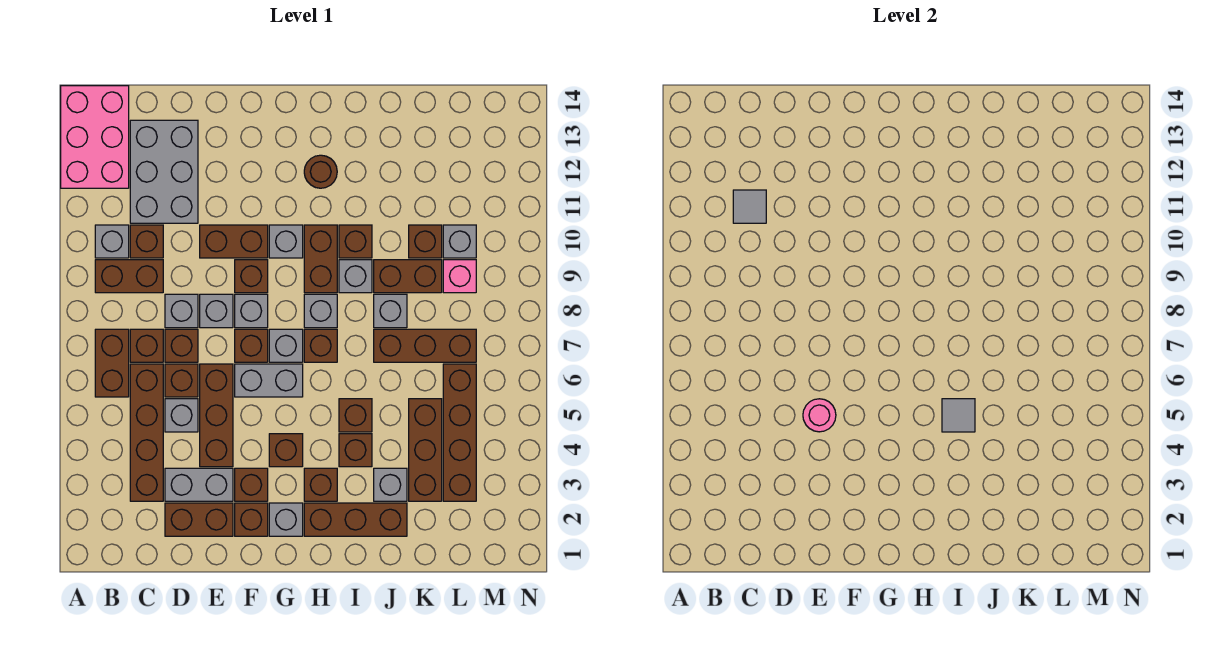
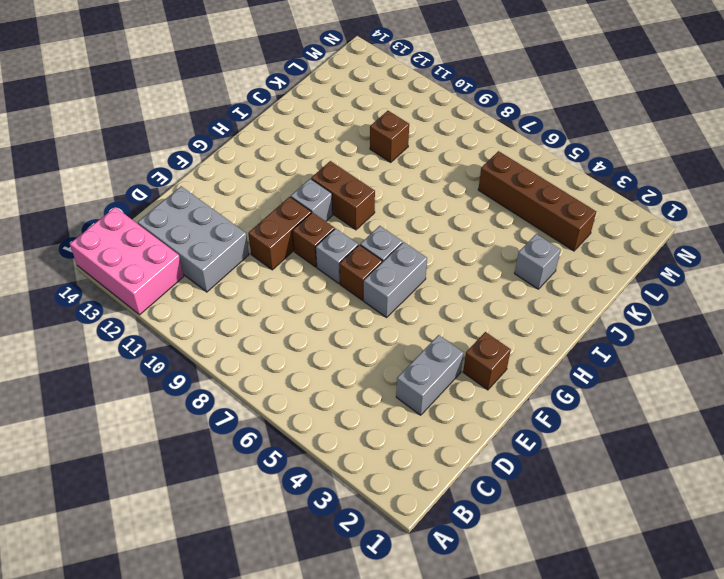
none -> brown brick B6:B7 level 1
none -> brown brick B9:C9 level 1
none -> grey brick B10 level 1
none -> brown brick C3:C6 level 1

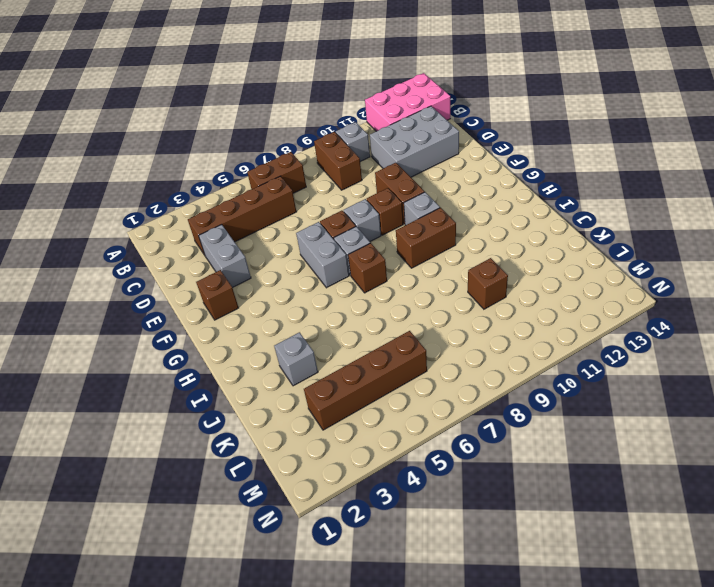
none -> brown brick C7 level 1
none -> brown brick C10 level 1
none -> brown brick D2:E2 level 1
none -> grey brick D5 level 1

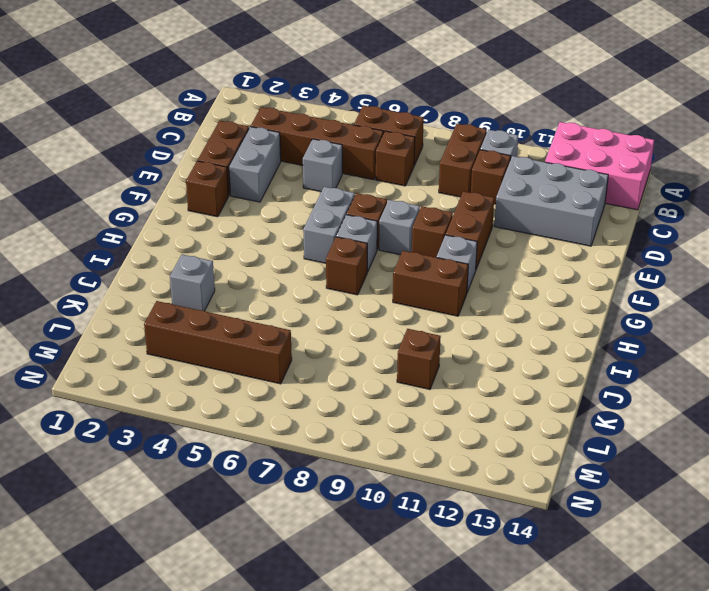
none -> brown brick D6 level 1
none -> brown brick D7 level 1
none -> grey brick D8 level 1
none -> brown brick E4:E6 level 1

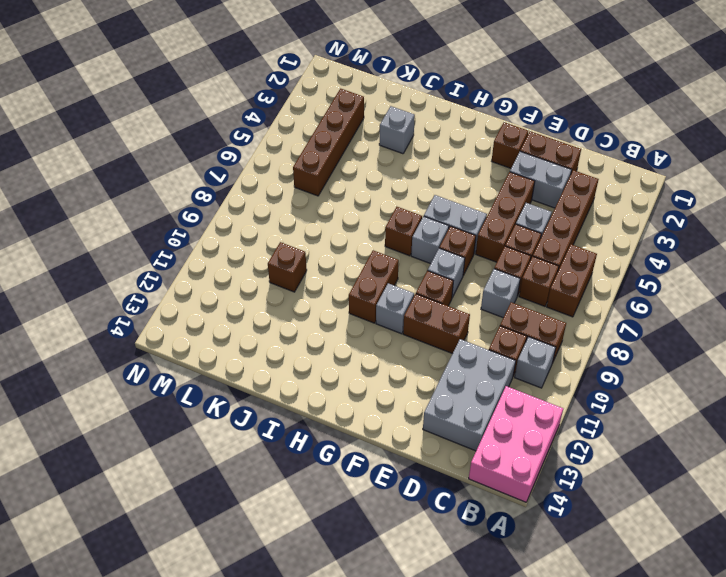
none -> grey brick E8 level 1
none -> brown brick F3 level 1
none -> grey brick G2 level 1
none -> brown brick G4 level 1

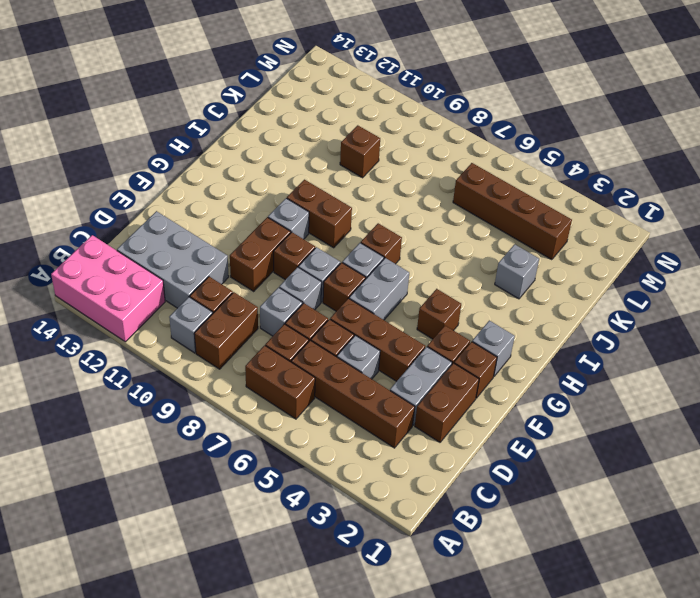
none -> brown brick H2:J2 level 1
none -> brown brick H3 level 1
none -> grey brick H8 level 1
none -> brown round brick H12 level 1

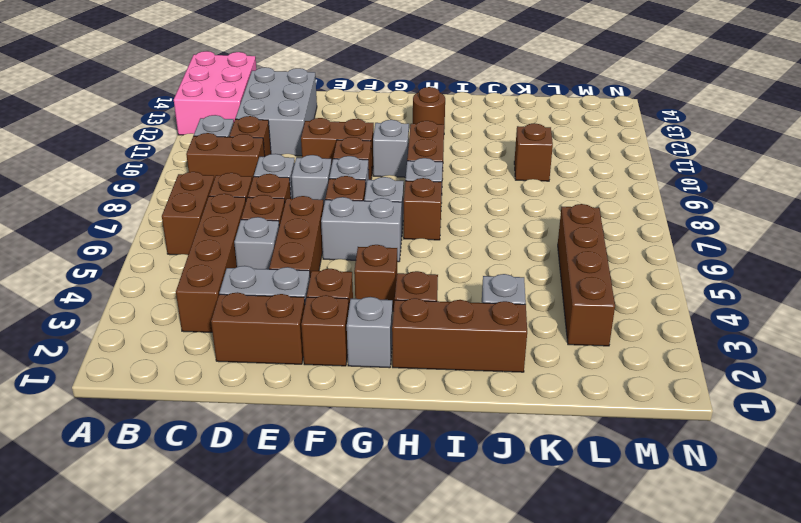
none -> brown brick I4 level 1
none -> brown brick I5 level 1
none -> grey brick I9 level 1
none -> brown brick I10 level 1

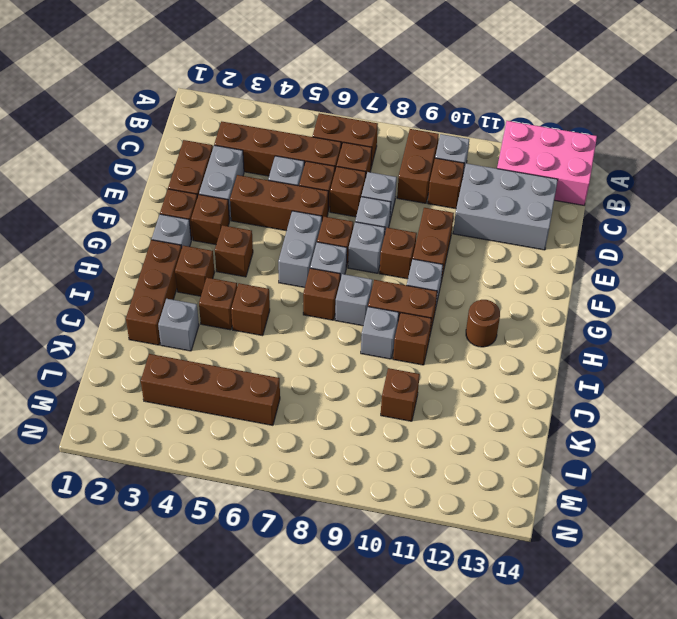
none -> brown brick J7:L7 level 1
none -> grey brick J8 level 1
none -> brown brick J9:K9 level 1
none -> brown brick K3:K5 level 1

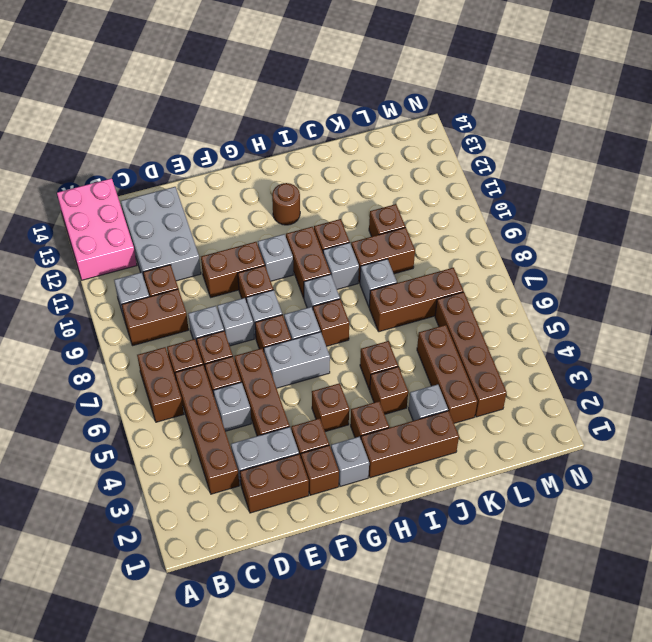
none -> pink brick L9 level 1
none -> grey brick L10 level 1
none -> grey tile C11 level 2
none -> pink round brick E5 level 2

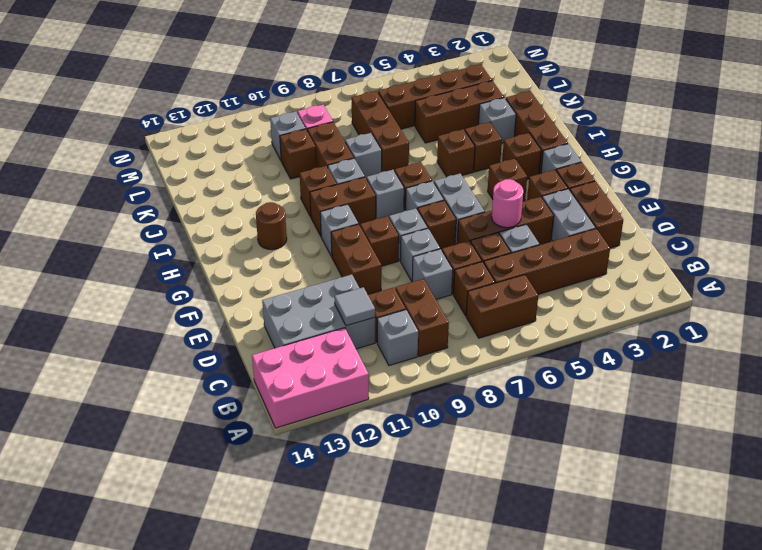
none -> grey tile I5 level 2

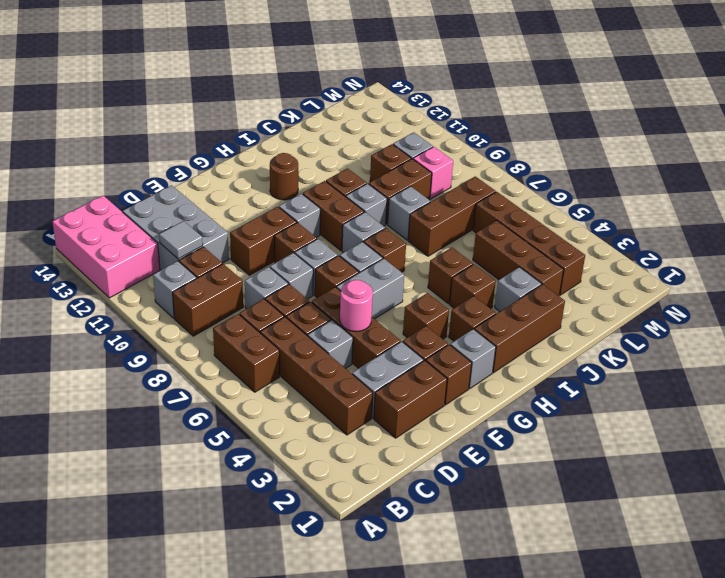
none -> grey tile I5 level 2

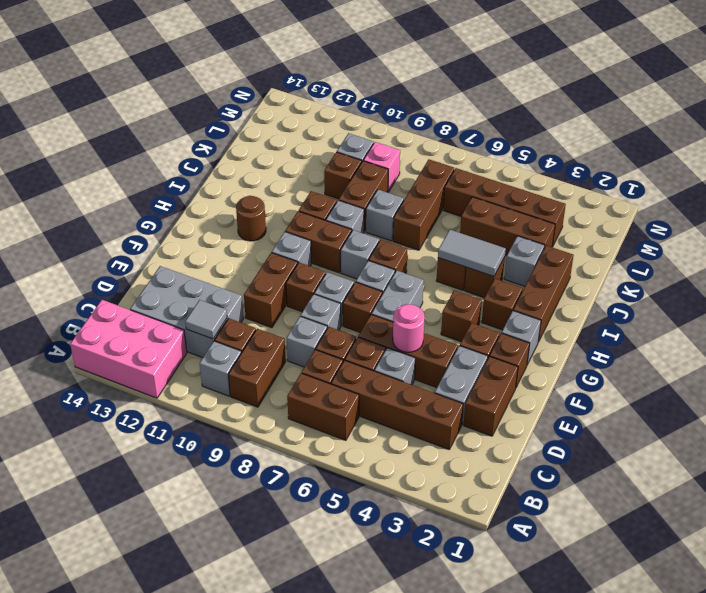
grey tile I4:I5 level 2 -> grey tile I5 level 2

